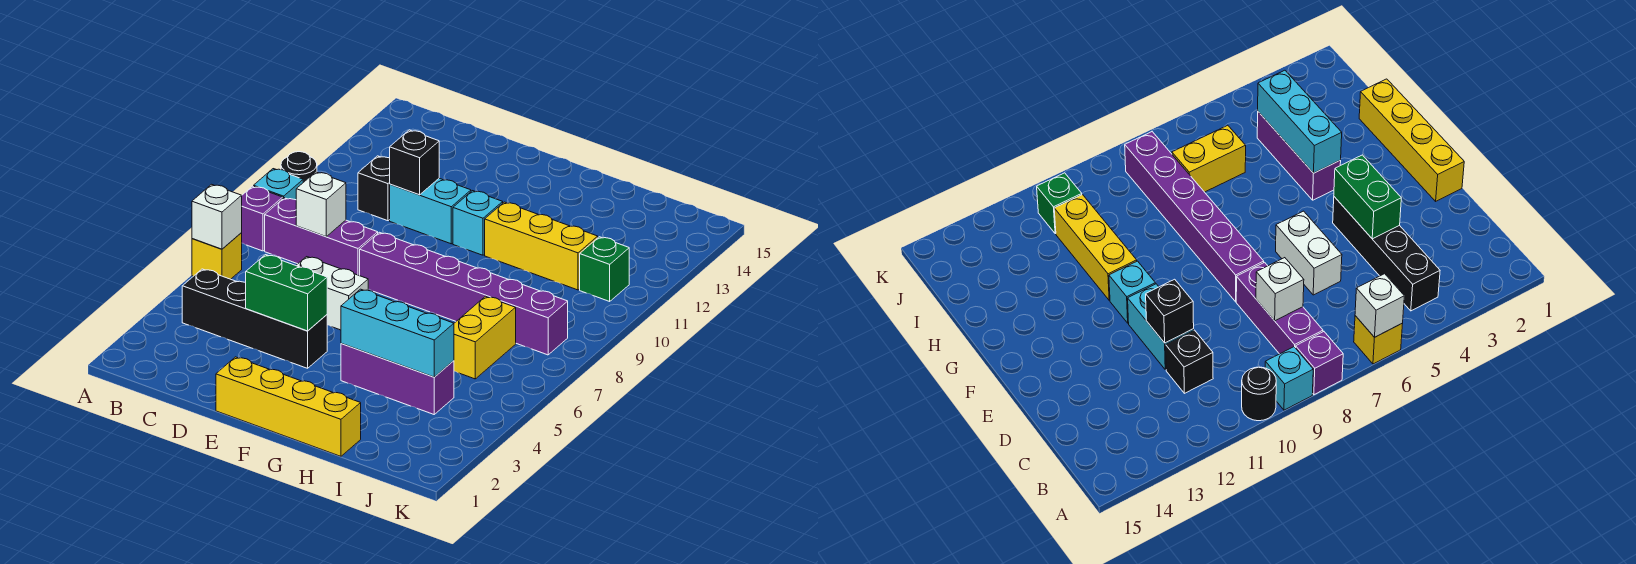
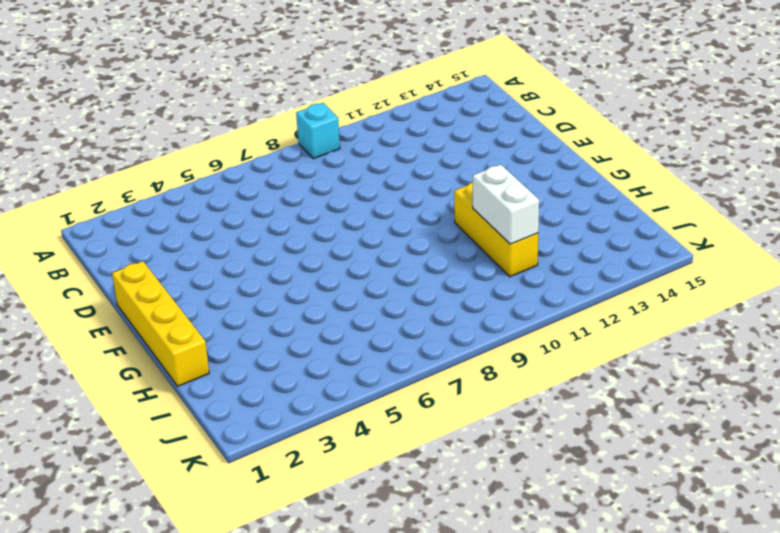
white brick H11:I11 level 2 -> white brick D6:E6 level 1
none -> yellow brick A6 level 1
none -> purple brick A8 level 1
none -> black round brick A10 level 1

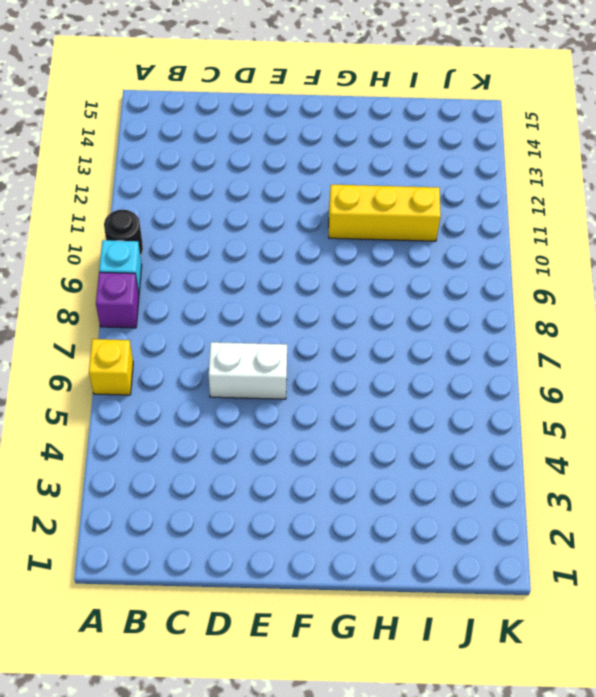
none -> black brick B4:E4 level 1
none -> purple brick B8:D8 level 1
none -> black brick C11 level 1

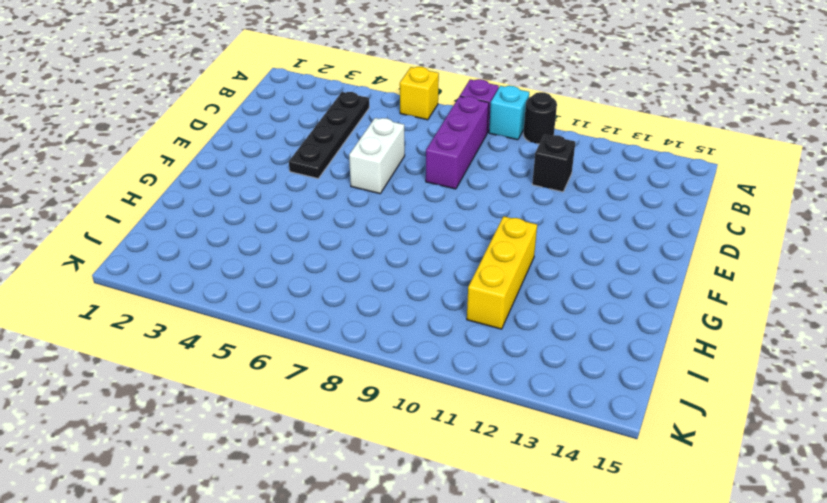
black plate B4:E4 level 1 -> black brick B4:E4 level 1
none -> cyan brick D11:E11 level 1
none -> yellow brick E1:H1 level 1
none -> purple brick E8:J8 level 1

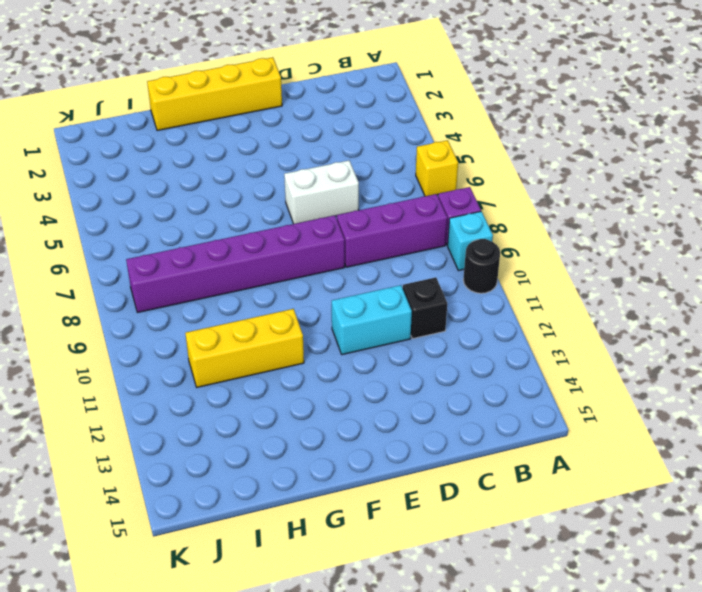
none -> black brick B4:E4 level 1
none -> cyan brick F11 level 1
none -> purple brick G4:I4 level 1

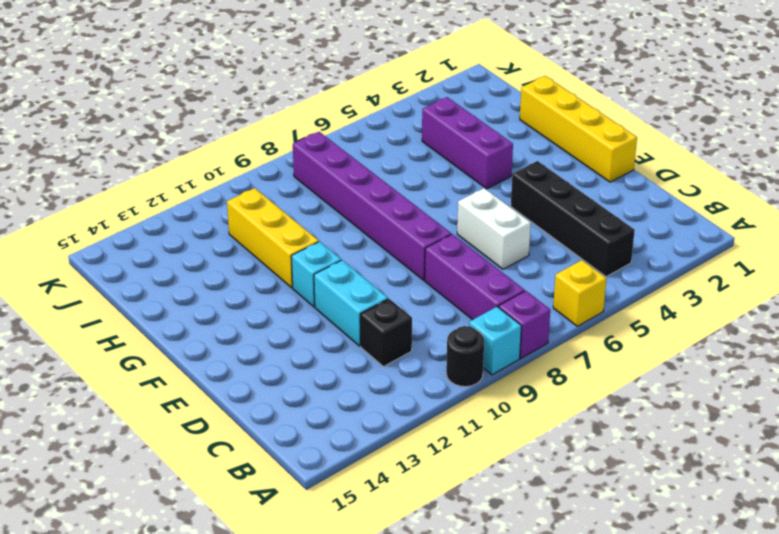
none -> yellow brick I6:I7 level 1
none -> green brick J11 level 1
none -> white brick A6 level 2

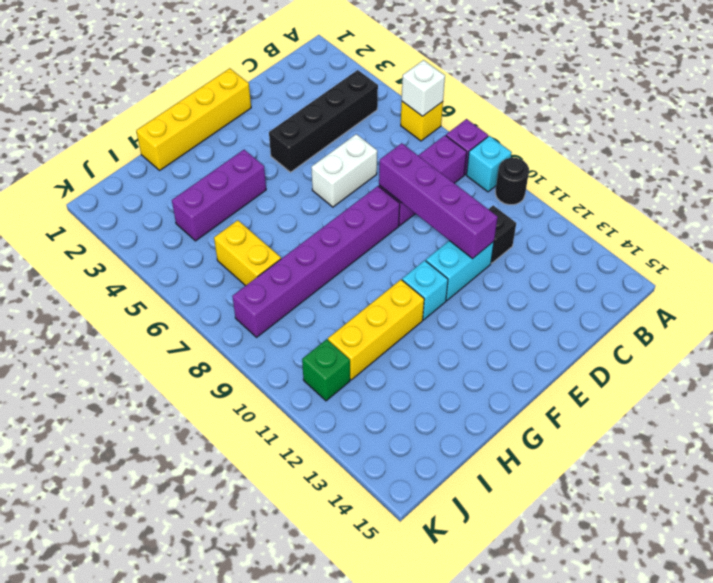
purple brick D8:D11 level 2 -> black brick D11 level 2
none -> white brick C8 level 2
none -> green brick D4:E4 level 2
none -> cyan brick G4:I4 level 2

